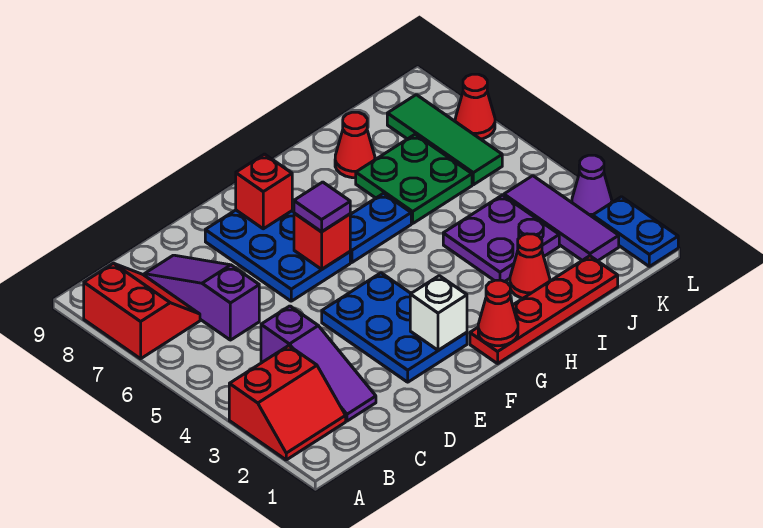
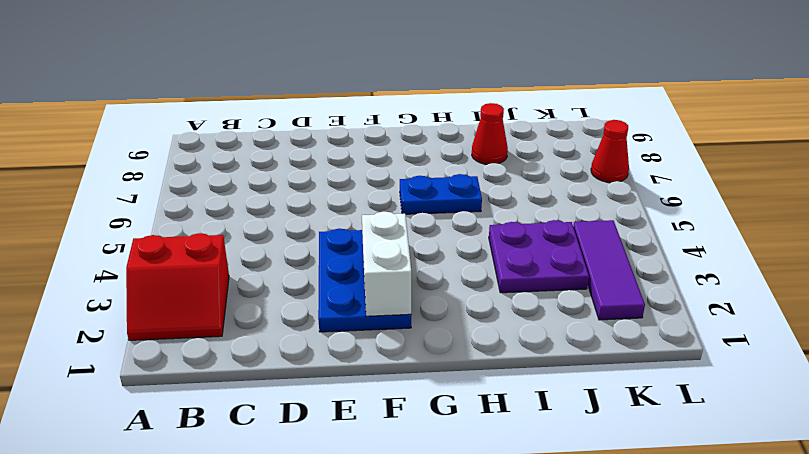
white brick F2:F3 level 2 -> white brick F2 level 2
none -> red slope A7:B8 level 1 top A
none -> purple slope C2:C4 level 1 top 4
none -> purple slope C6:C8 level 1 top 6

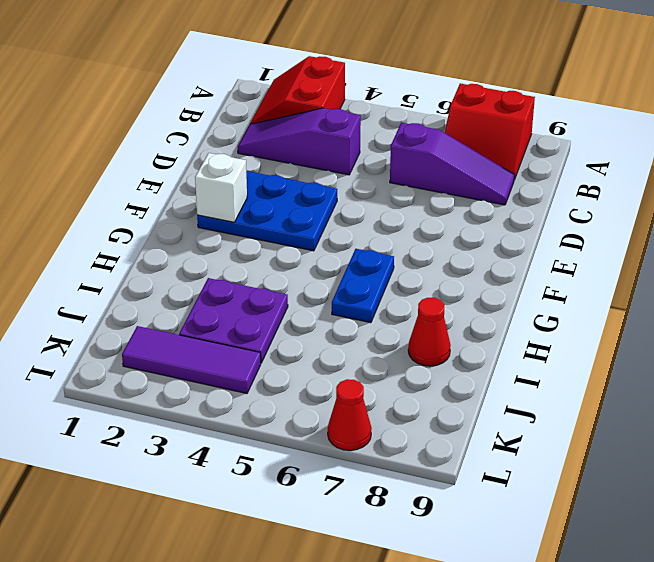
none -> blue plate E6:F8 level 1
none -> red plate G1:J1 level 1
none -> red cone I2 level 1

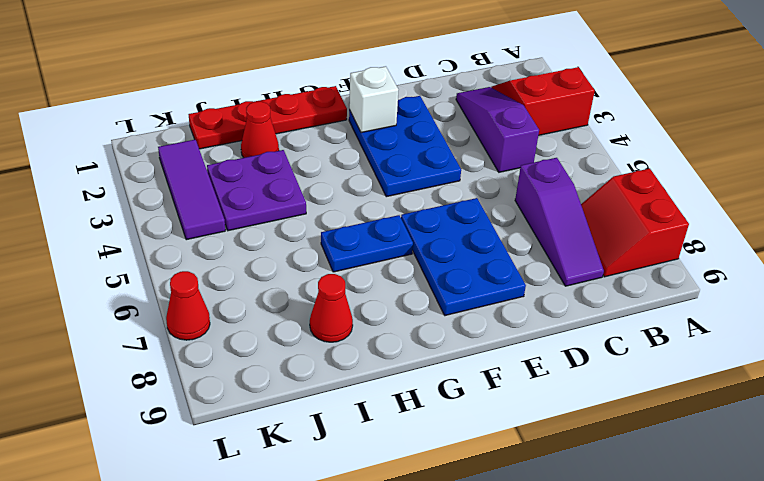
none -> green plate I6:J7 level 1
none -> green tile K6:K8 level 1
none -> blue plate L1:L2 level 1

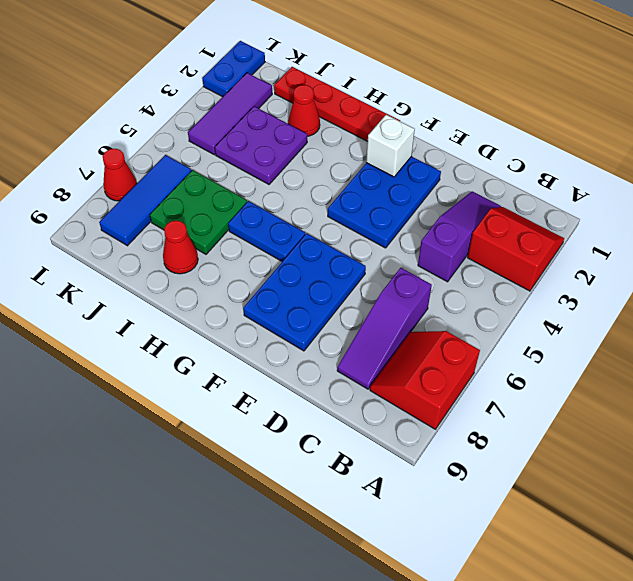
blue tile K6:K8 level 1 -> green tile K6:K8 level 1
none -> purple cone L3 level 1
none -> red brick F6 level 2
none -> red brick F8 level 2

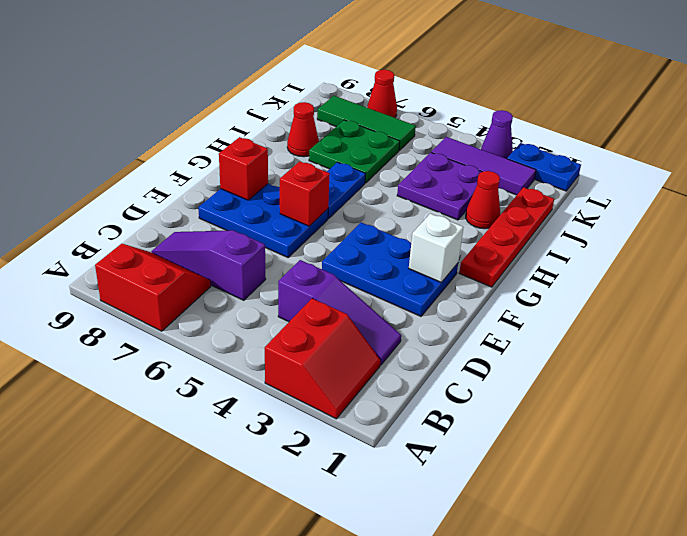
none -> red cone G1 level 2
none -> purple tile F6 level 3

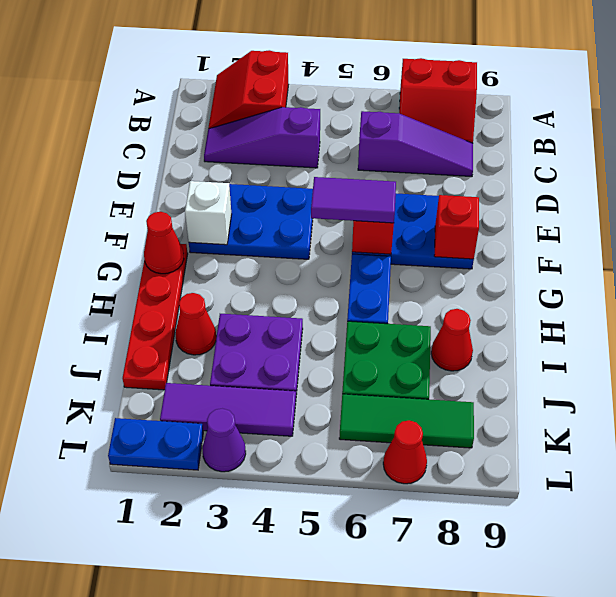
purple tile F5:F6 level 3 -> purple tile F6 level 3

